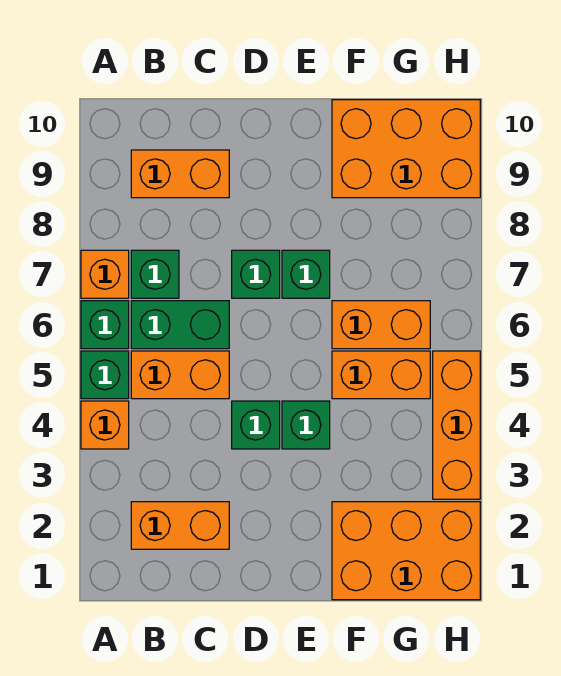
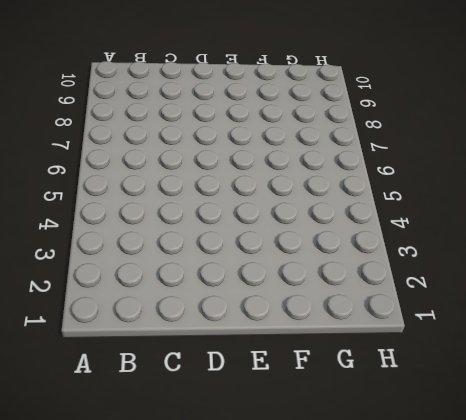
none -> orange brick A4 level 1
none -> green brick A5 level 1
none -> green brick A6 level 1

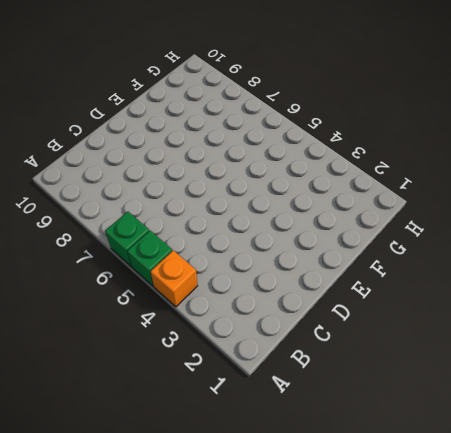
none -> orange brick A7 level 1
none -> orange brick B2:C2 level 1
none -> orange brick B5:C5 level 1

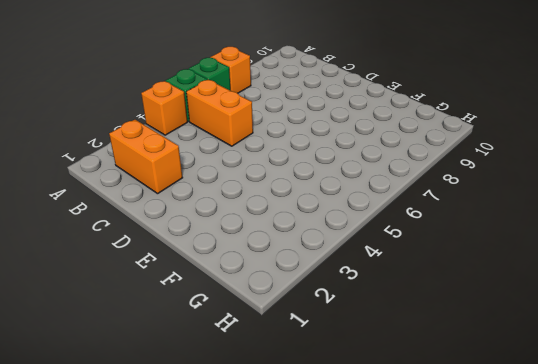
none -> green brick B6:C6 level 1
none -> green brick B7 level 1
none -> orange brick B9:C9 level 1

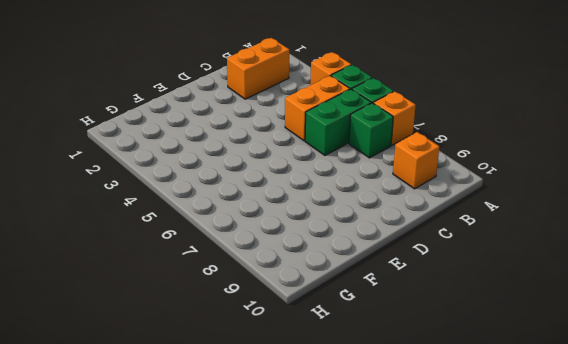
orange brick B9 level 1 -> orange brick B9:C9 level 1
none -> green brick D4 level 1
none -> green brick D7 level 1
none -> green brick E4 level 1

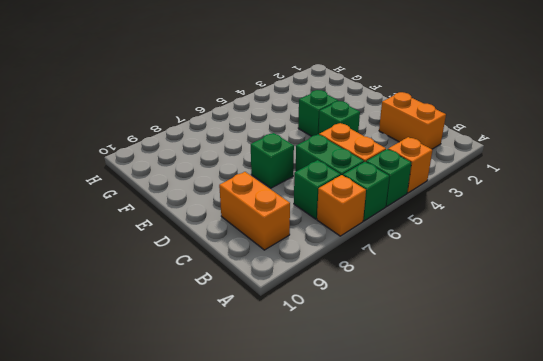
none -> green brick E7 level 1
none -> orange brick F1:H2 level 1
none -> orange brick F5:G5 level 1

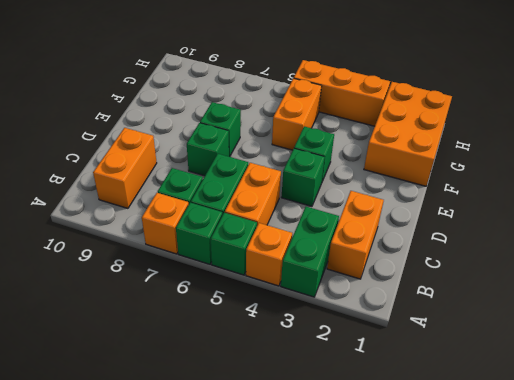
green brick A3:B3 level 1 -> none
none -> orange brick F6:G6 level 1
none -> orange brick F9:H10 level 1

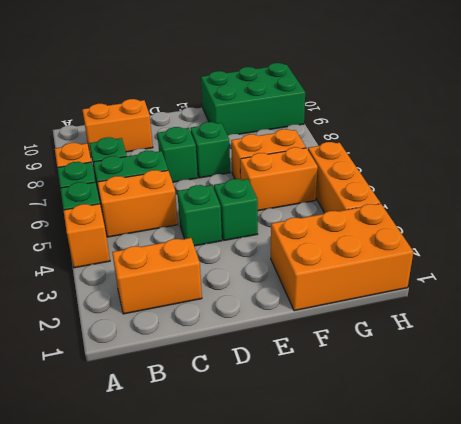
green brick F9:H10 level 1 -> orange brick F9:H10 level 1

